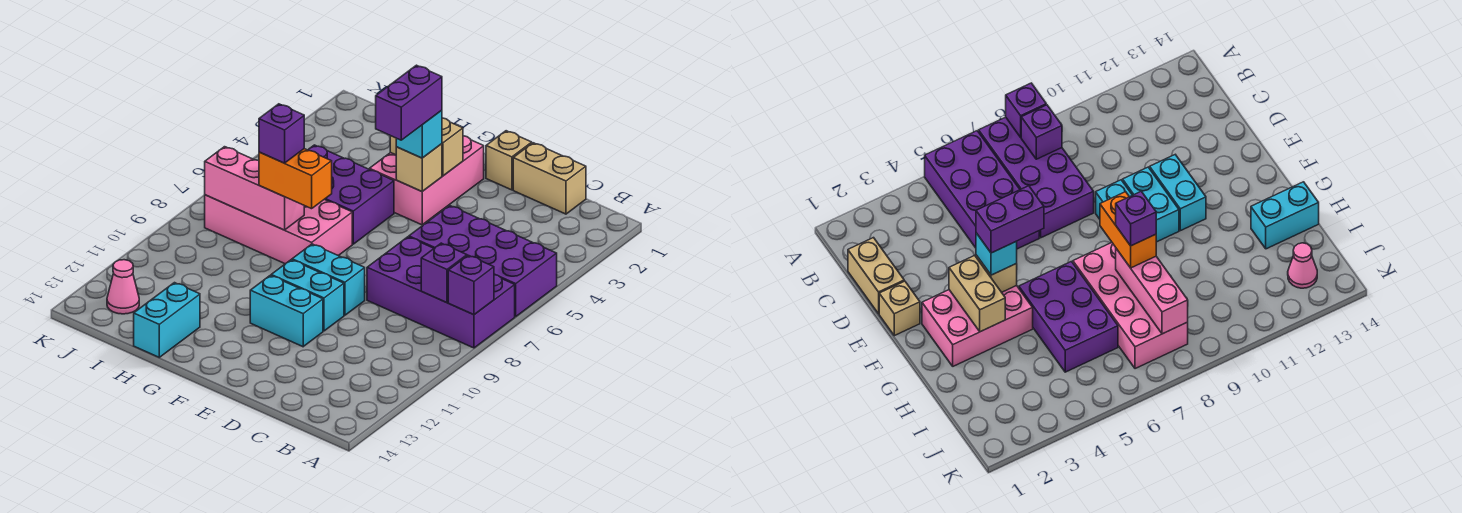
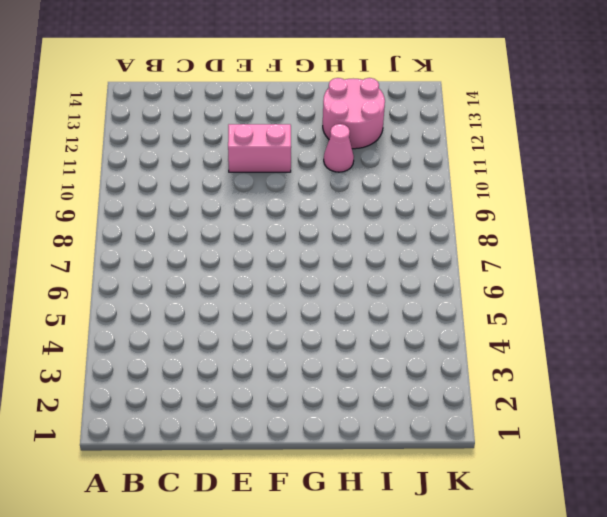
pink brick E11:F11 level 1 -> cyan brick E11:F11 level 1
pink cone H11 level 1 -> pink cone J13 level 1
pink round brick H12:I13 level 1 -> cyan brick H13:H14 level 1
none -> purple brick A5:D6 level 1
none -> purple brick A7:D8 level 1
none -> tan brick C1:D1 level 1

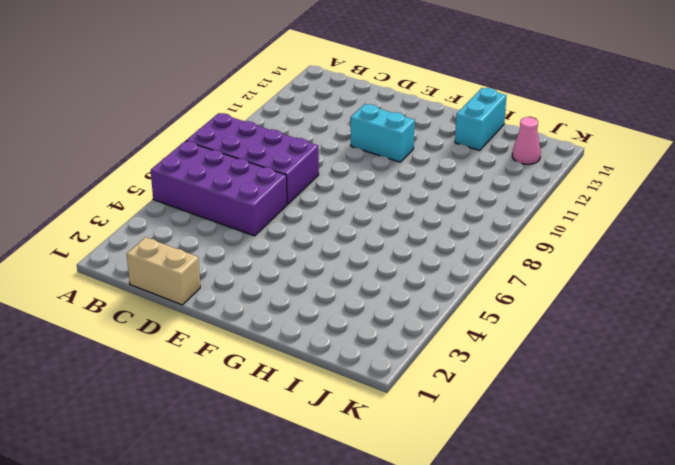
none -> tan brick E1 level 1
none -> cyan brick E9:F9 level 1
none -> cyan brick E10:F10 level 1

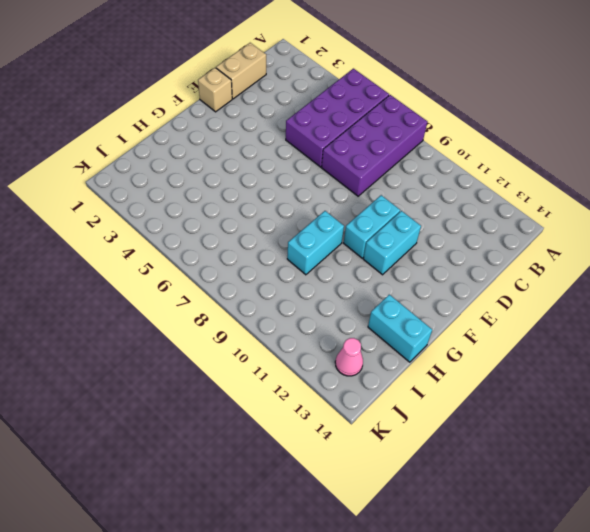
cyan brick G9:H9 level 1 -> cyan brick E9:F9 level 1
none -> pink brick F2:G4 level 1
none -> purple brick G5:I6 level 1
none -> pink brick G7:J8 level 1

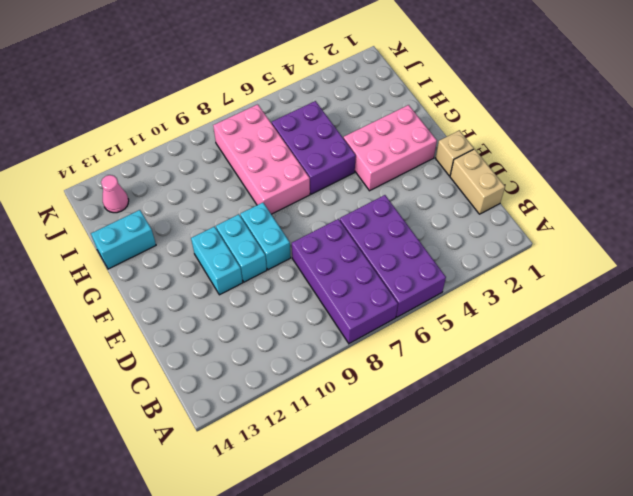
none -> purple brick A8 level 2
none -> purple brick B8 level 2
none -> tan brick F3:G3 level 2

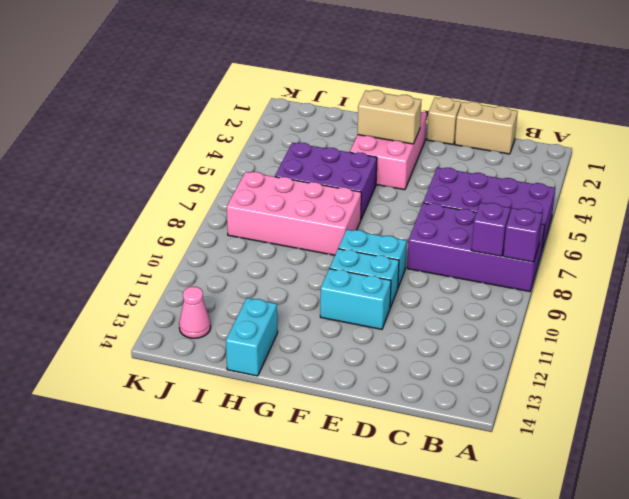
none -> tan brick F4 level 2
none -> pink brick H8:J8 level 2
none -> cyan brick F4 level 3

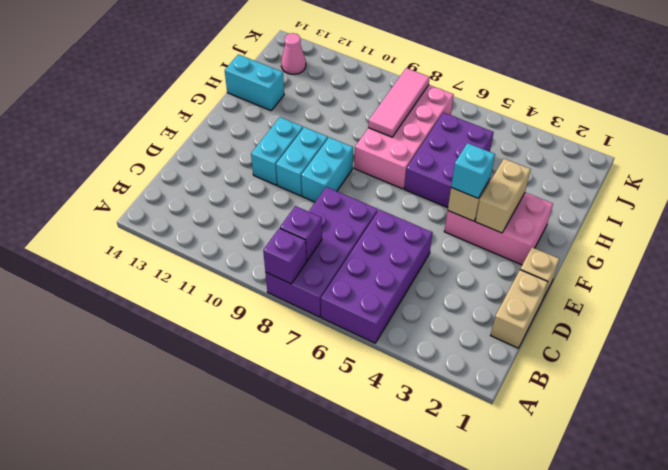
pink tile H8:J8 level 2 -> pink brick H8:J8 level 2
none -> orange brick G8:H8 level 3
none -> purple brick F4:F5 level 4
none -> purple brick H8 level 4

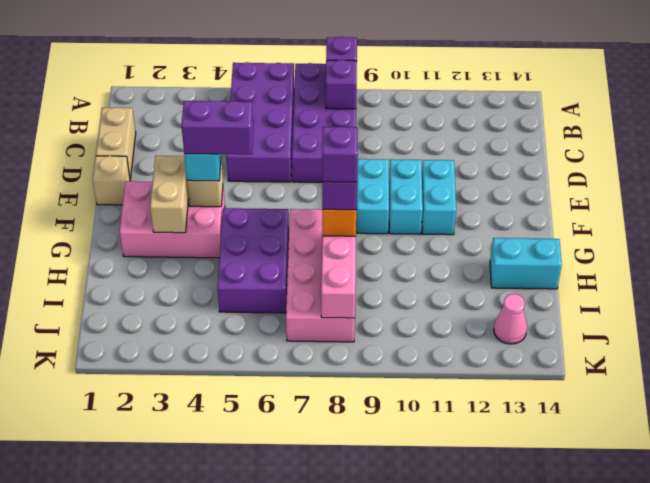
purple brick H8 level 5 -> none

